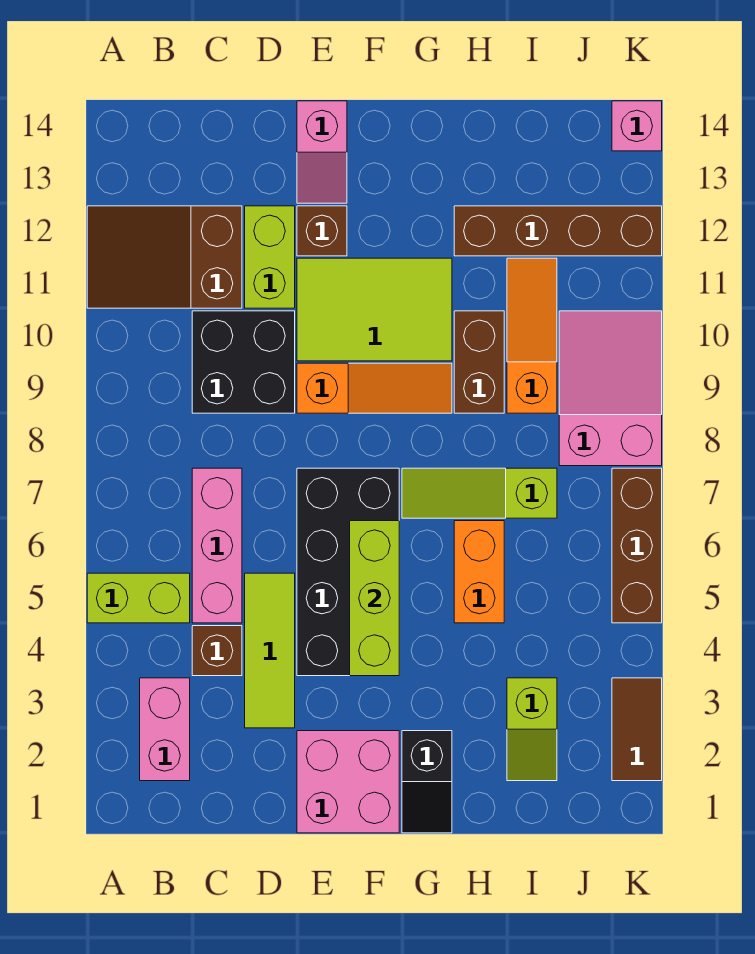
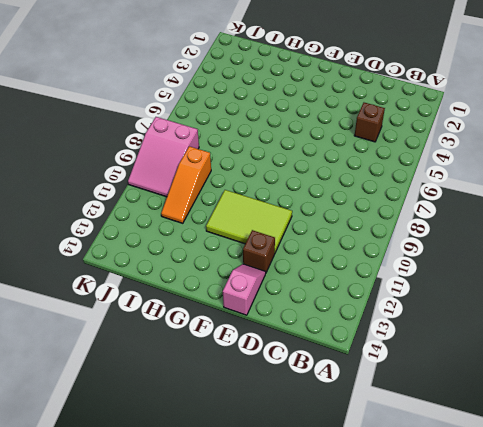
none -> lime brick A5:B5 level 1
none -> brown slope A11:C12 level 1 top C
none -> pink brick B2:B3 level 1

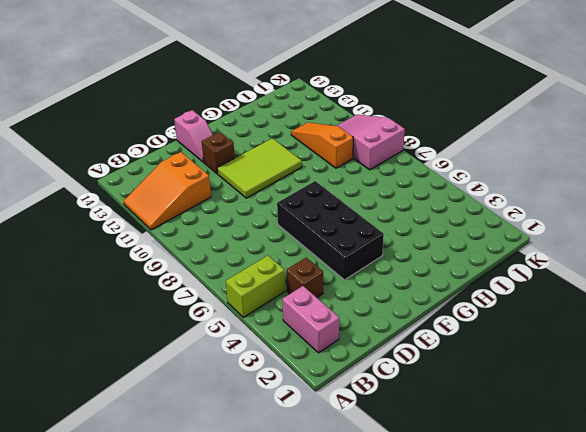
orange slope A11:C12 level 1 top C -> brown slope A11:C12 level 1 top C
none -> pink brick C5:C7 level 1
none -> black brick C9:D10 level 1
none -> lime tile D3:D5 level 1

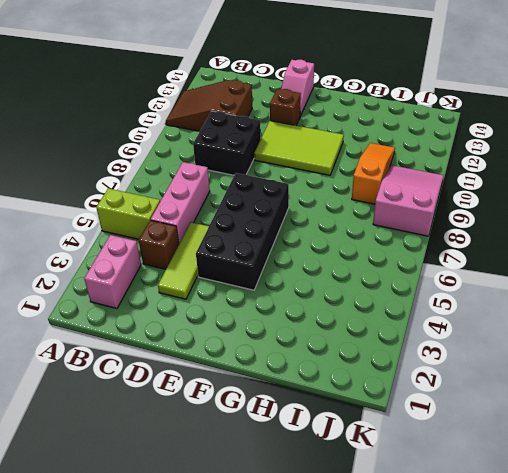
none -> lime brick D11:D12 level 1
none -> pink brick E1:F2 level 1
none -> orange slope E9:G9 level 1 top E

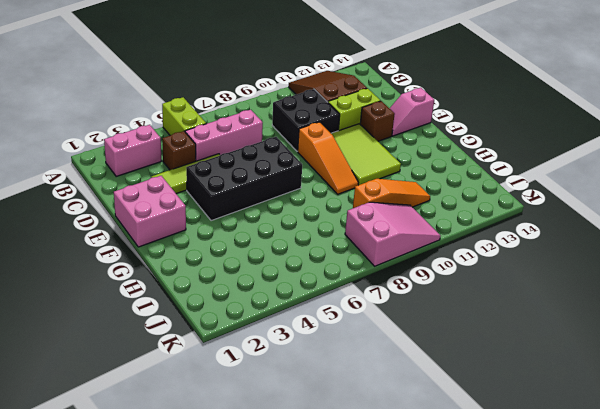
none -> black slope G1:G2 level 1 top 2
none -> lime slope G7:I7 level 1 top I
none -> orange brick H5:H6 level 1

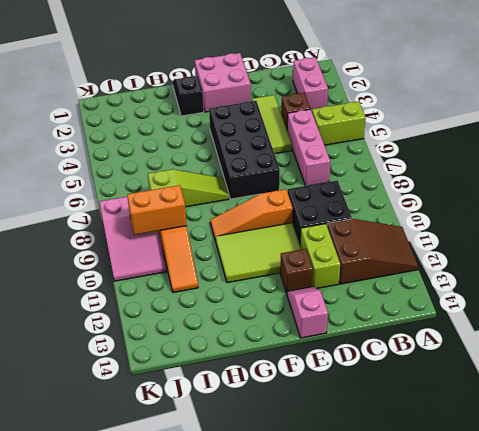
orange brick I9:J9 level 2 -> orange brick H5:H6 level 1
none -> brown brick H9:H10 level 1
none -> brown brick H12:K12 level 1
none -> lime slope I2:I3 level 1 top 3

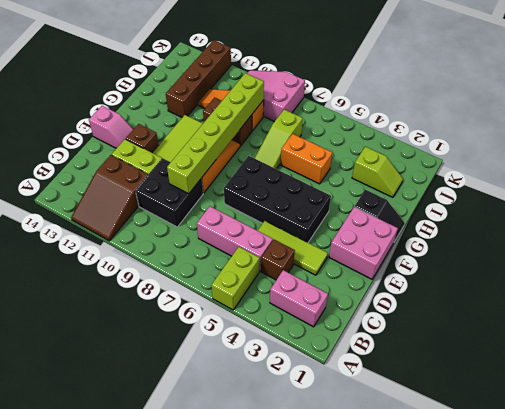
lime brick D9:I9 level 2 -> none
none -> brown tile K2:K3 level 1
none -> brown brick K5:K7 level 1
none -> pink brick K14 level 1

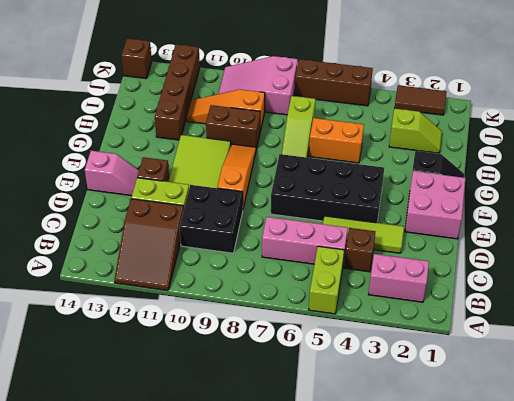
brown brick K14 level 1 -> pink brick K14 level 1
none -> lime brick F4:F6 level 2

